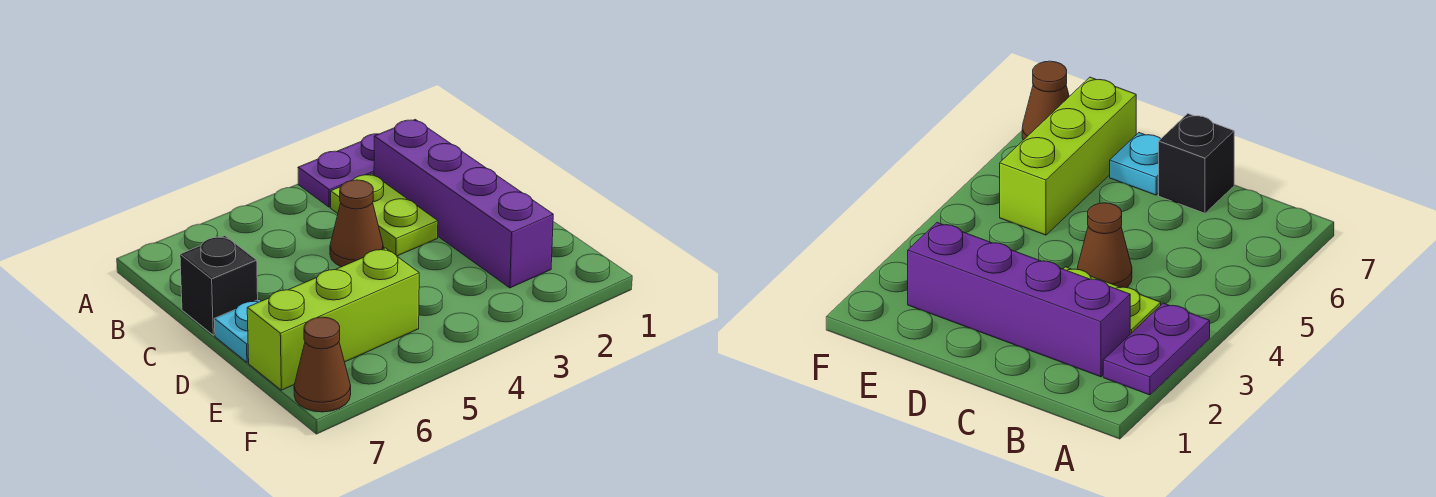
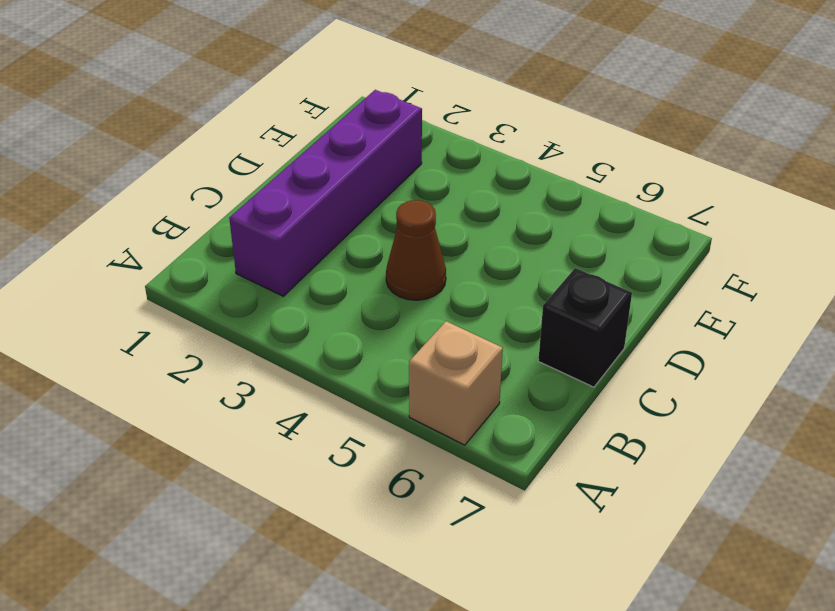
tan brick A6 level 1 -> none
none -> purple plate A2:A3 level 1
none -> lime plate B3:C3 level 1

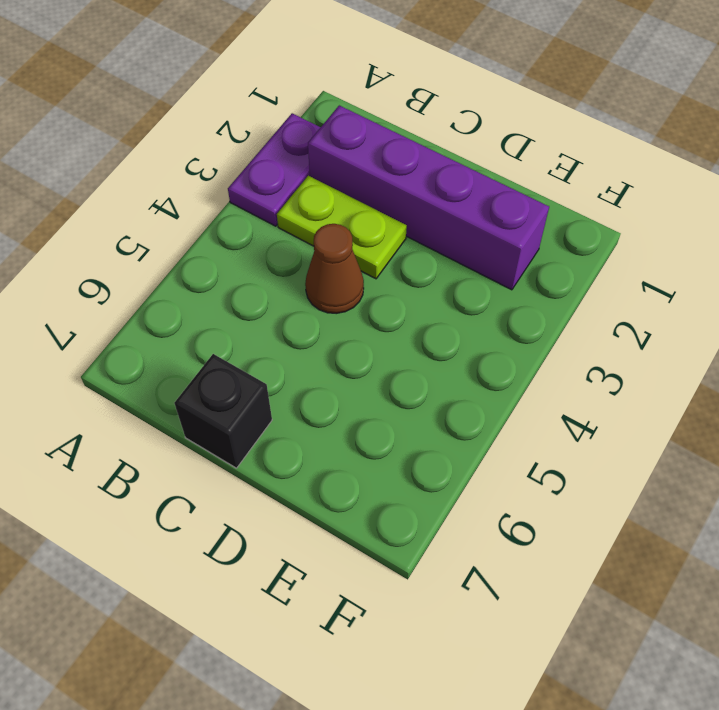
none -> cyan plate D7 level 1
none -> lime brick E5:E7 level 1

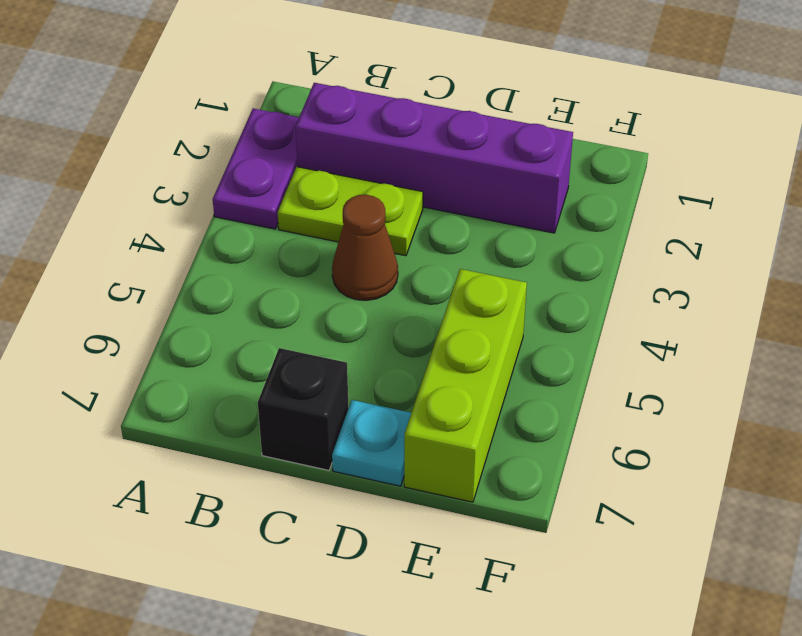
none -> brown cone F7 level 1

